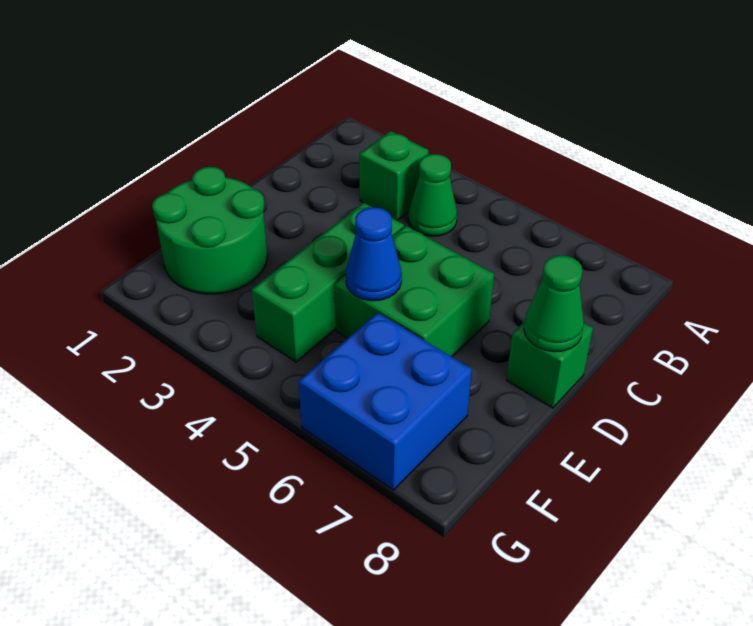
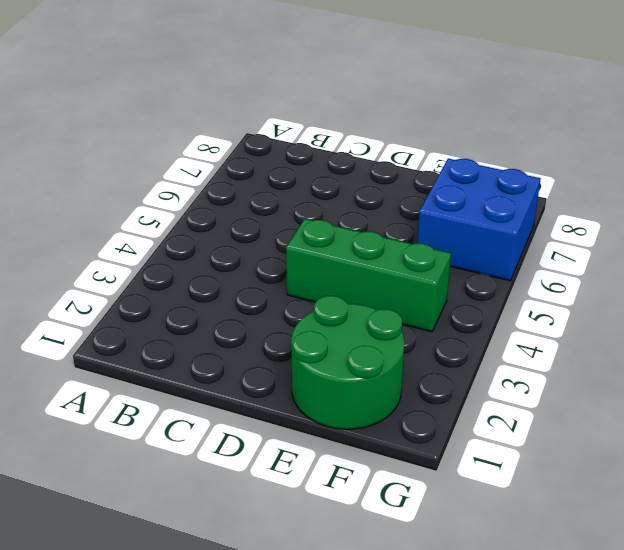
none -> green brick B3 level 1
none -> green cone B4 level 1

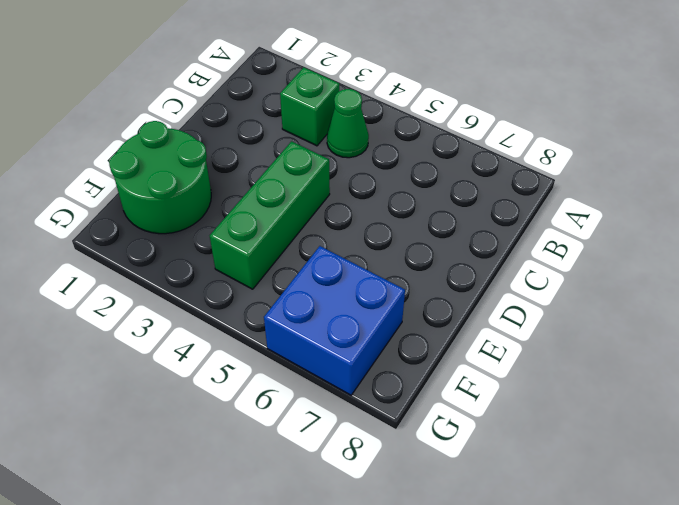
none -> green brick D5:E6 level 1
none -> green brick D8 level 1

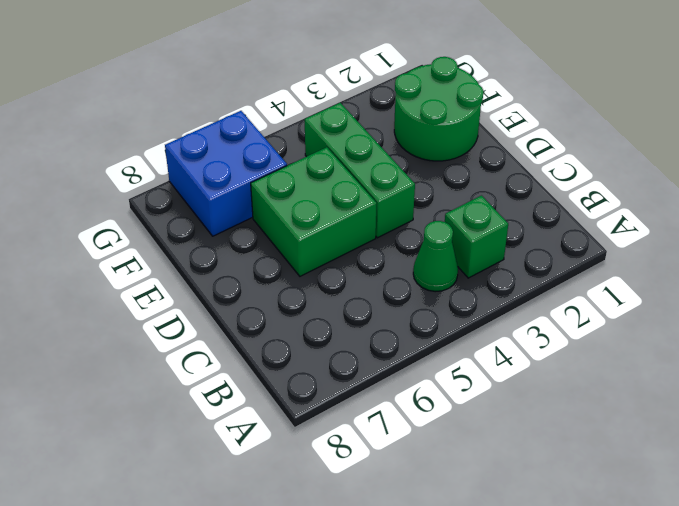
none -> green brick D8 level 1
none -> green cone D8 level 2

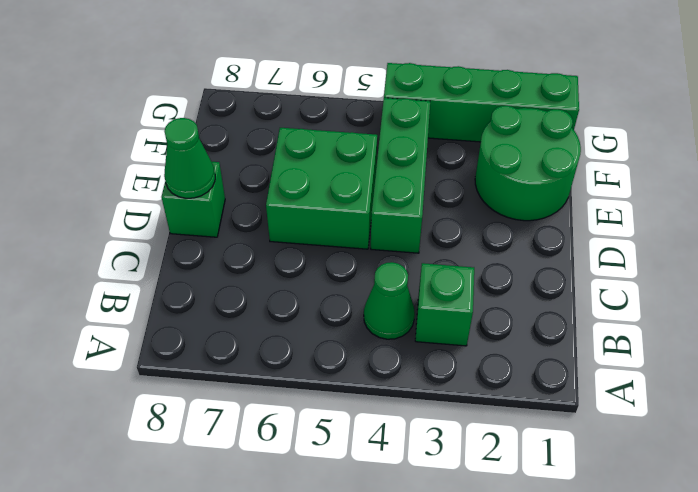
green brick G1:G4 level 1 -> none
none -> blue brick F6:G7 level 1
none -> blue cone E5 level 2

